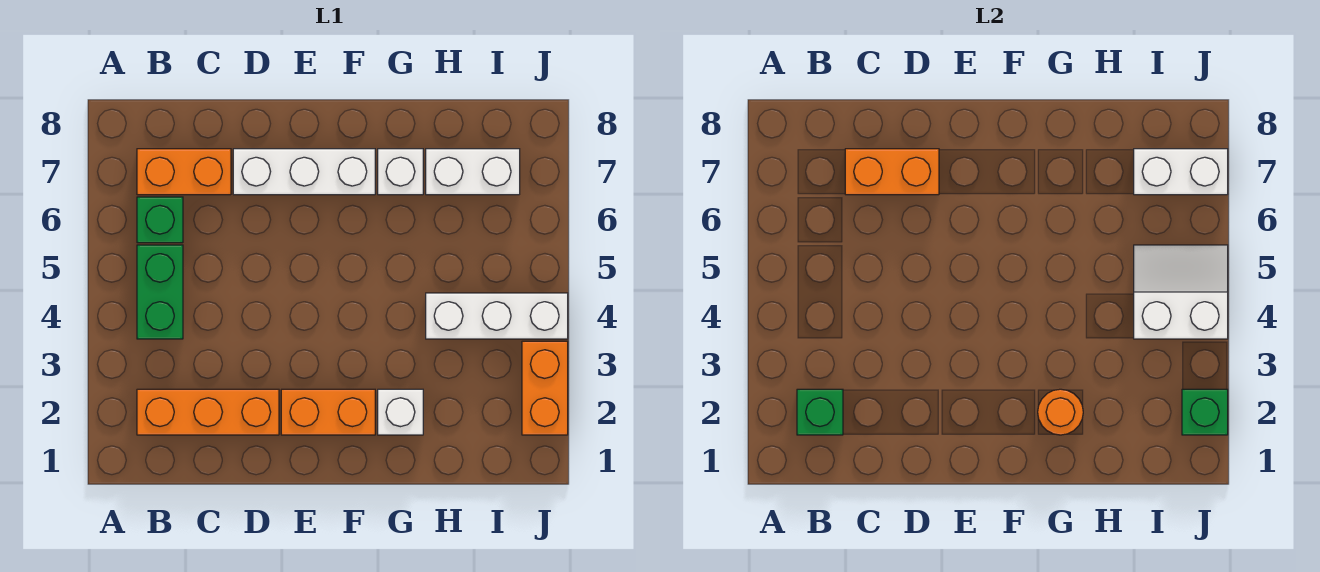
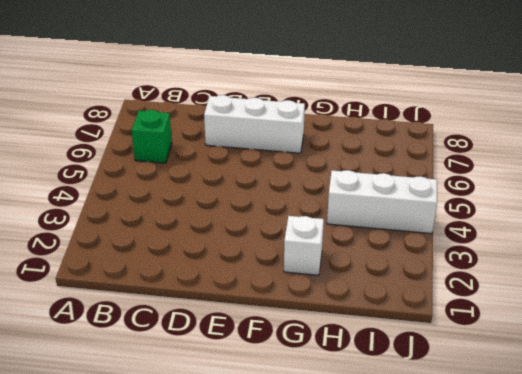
none -> orange brick B2:D2 level 1
none -> green brick B4:B5 level 1
none -> orange brick B7:C7 level 1

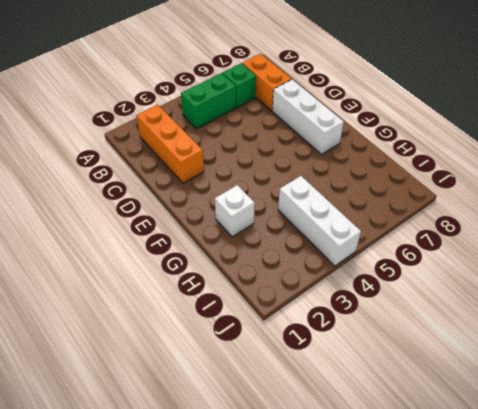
none -> orange brick E2:F2 level 1
none -> white brick G7 level 1
none -> white brick H7:I7 level 1

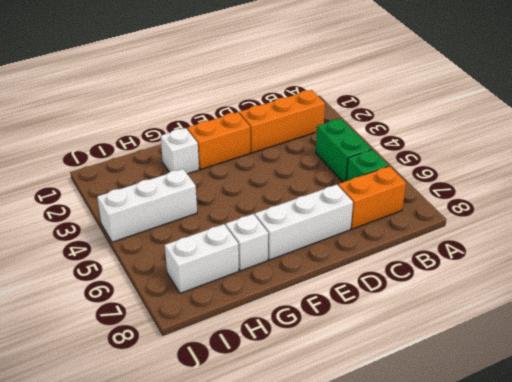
none -> orange brick J2:J3 level 1
none -> green brick B2 level 2
none -> orange brick C7:D7 level 2

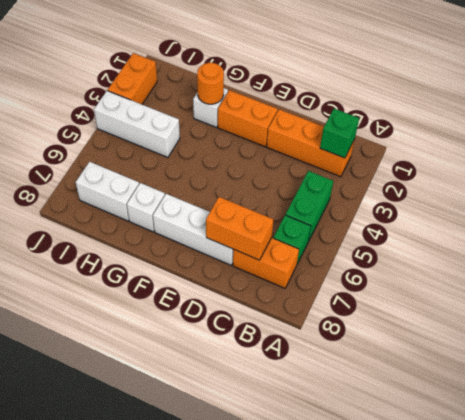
none -> white slope I4:J5 level 2 top 4
none -> white brick I7:J7 level 2
none -> green brick J2 level 2

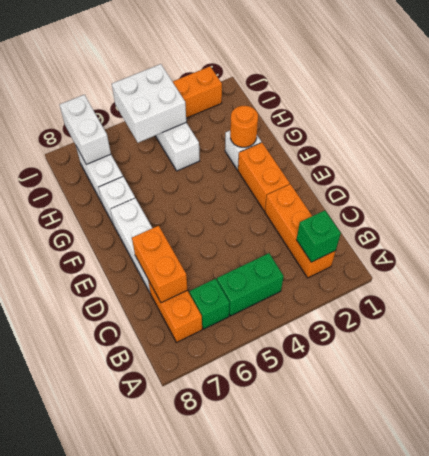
white brick I4:J5 level 2 -> white slope I4:J5 level 2 top 4
none -> green brick J2 level 2

